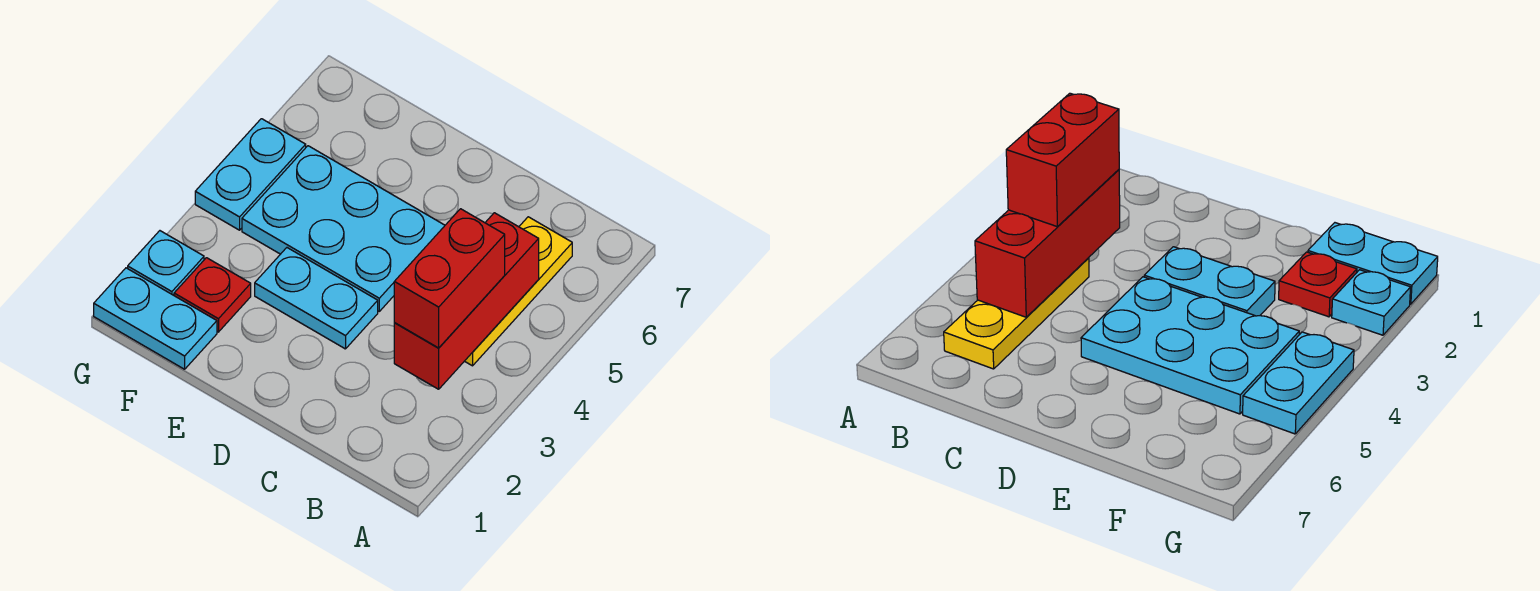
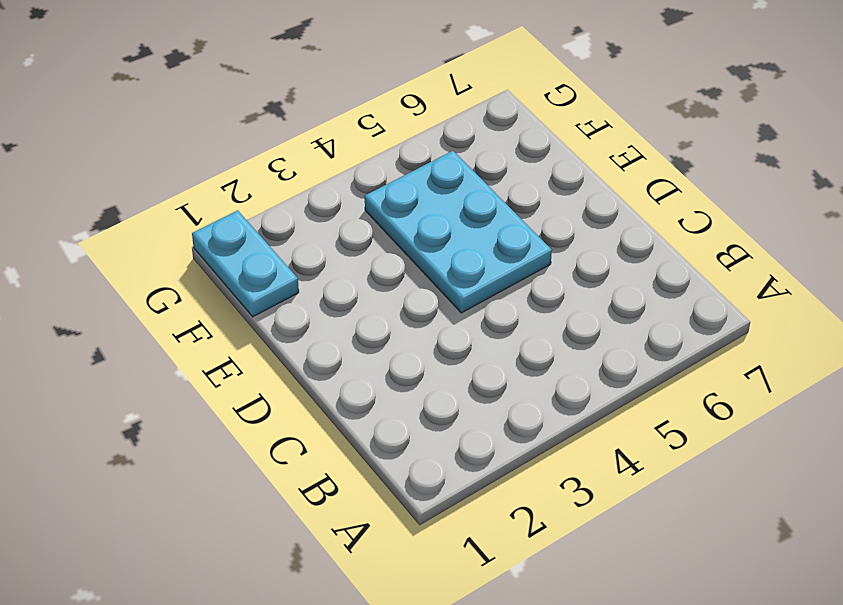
none -> yellow plate B4:B6 level 1
none -> cyan plate D3:E3 level 1

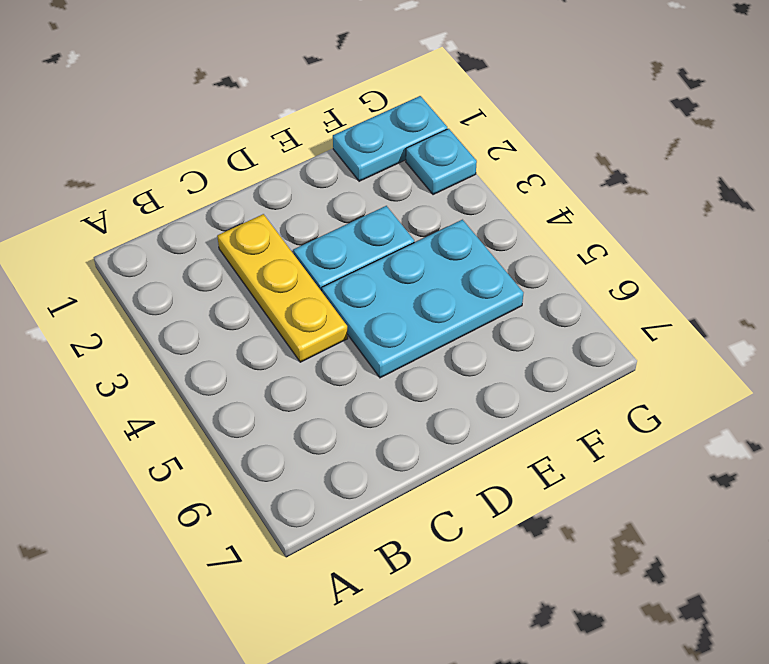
yellow plate C2:C4 level 1 -> yellow plate B4:B6 level 1
none -> red plate F2 level 1
none -> cyan plate G4:G5 level 1

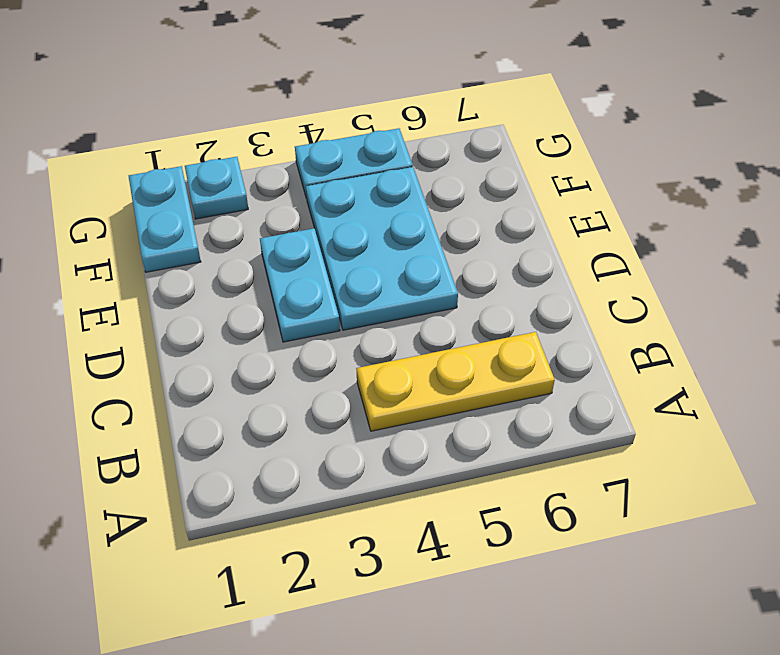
none -> red plate F2 level 1
none -> red brick B3:B5 level 2

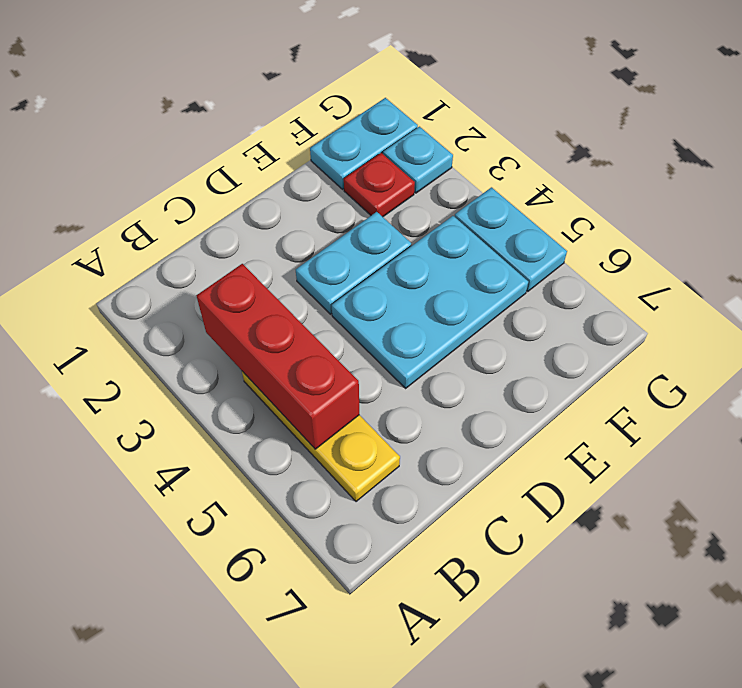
none -> red brick B3:B4 level 3

